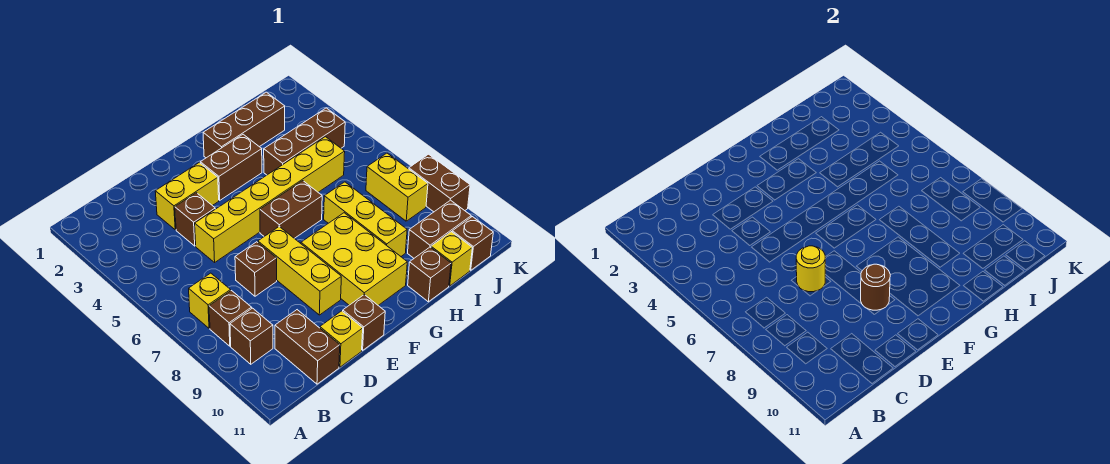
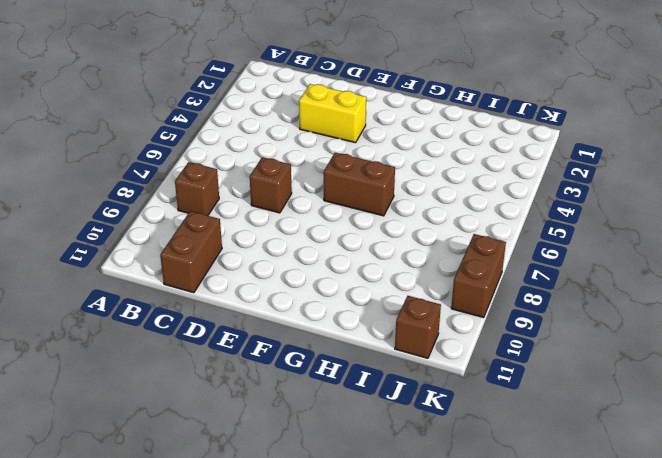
none -> yellow brick B7 level 1
none -> brown brick B9 level 1
none -> brown brick D4 level 1

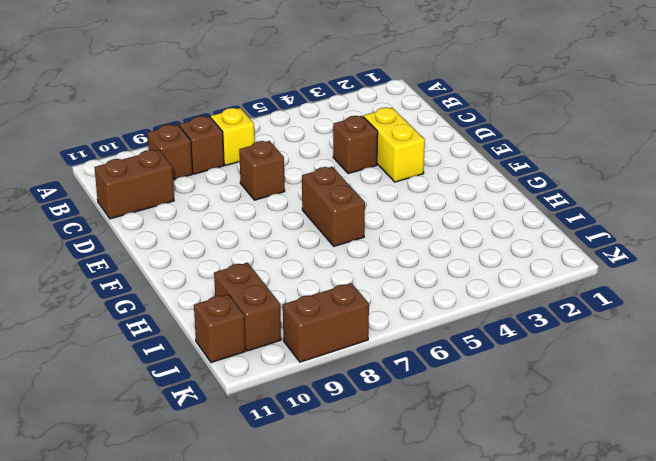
none -> yellow brick D5:I5 level 1
none -> yellow brick D11 level 1
none -> yellow brick E7:E9 level 1

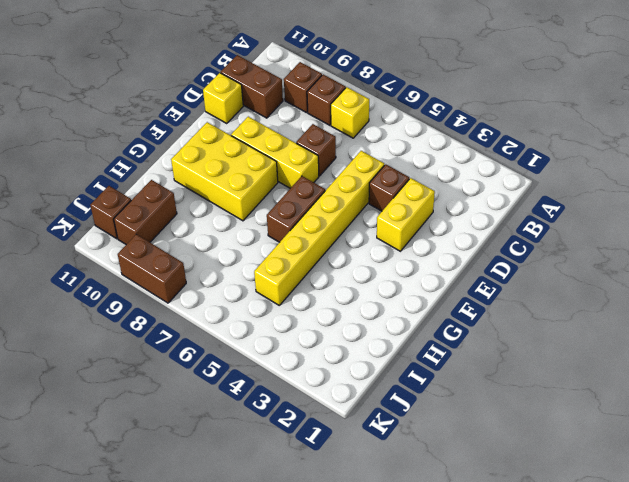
none -> brown brick E11 level 1
none -> brown brick F3:G3 level 1
none -> brown brick G2:I2 level 1

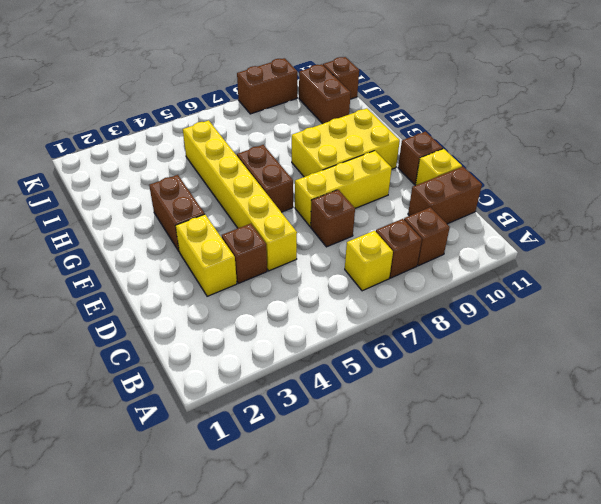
none -> brown brick G2:I2 level 1
none -> brown brick H4:J4 level 1
none -> yellow brick H7:H9 level 1

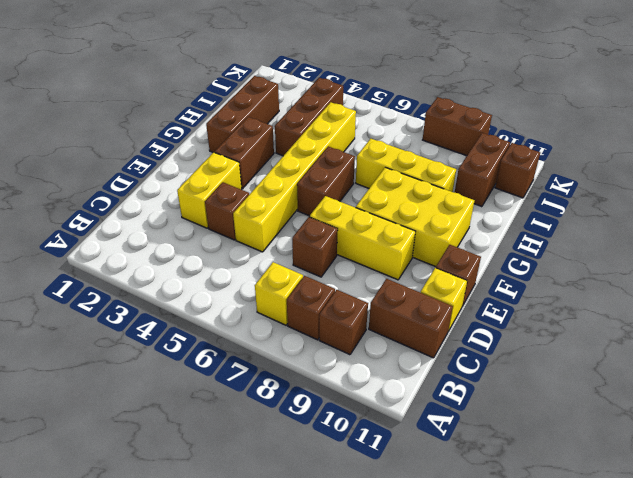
none -> brown brick H11 level 1
none -> yellow brick I11 level 1
none -> yellow brick J7:J8 level 1

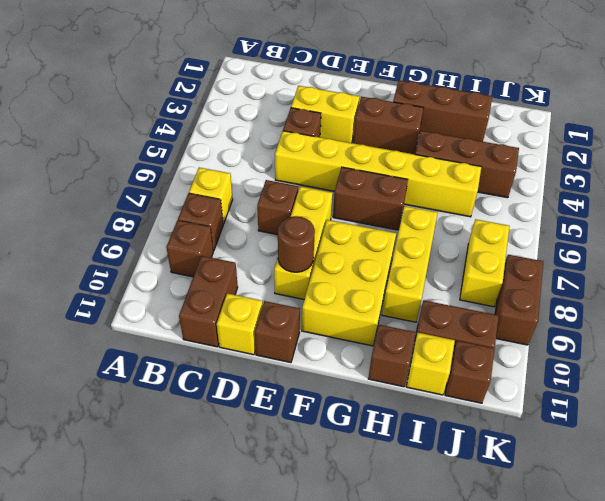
none -> yellow round brick D7 level 2

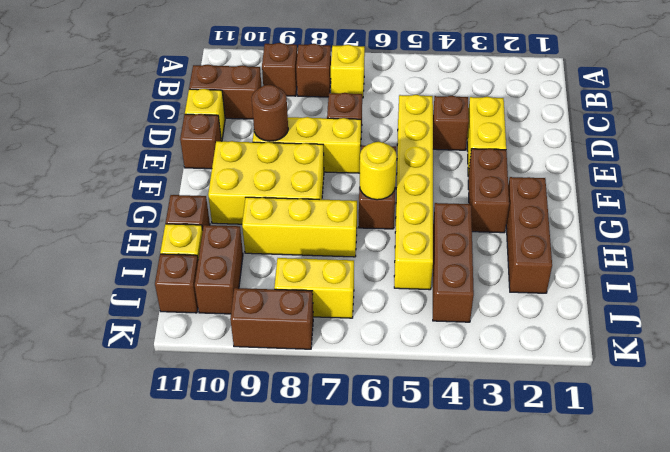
yellow round brick G6 level 2 -> yellow round brick D7 level 2

